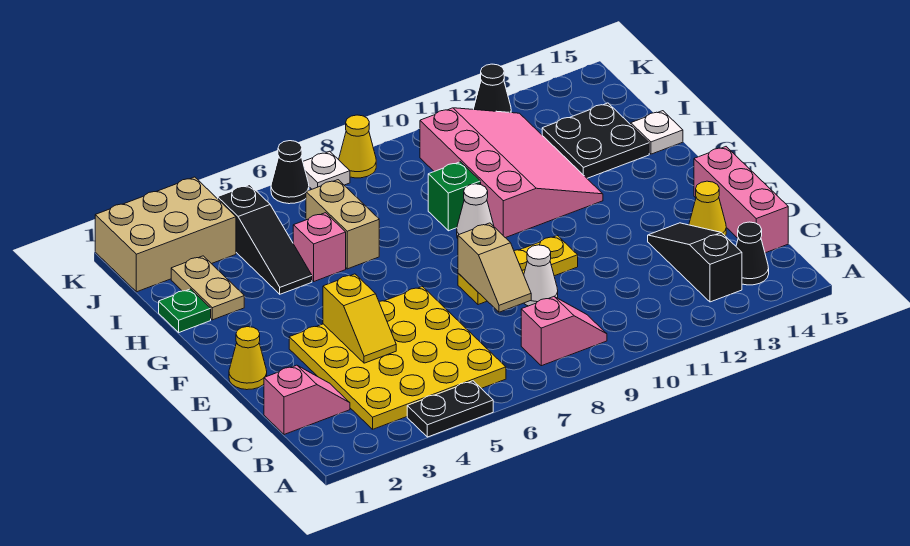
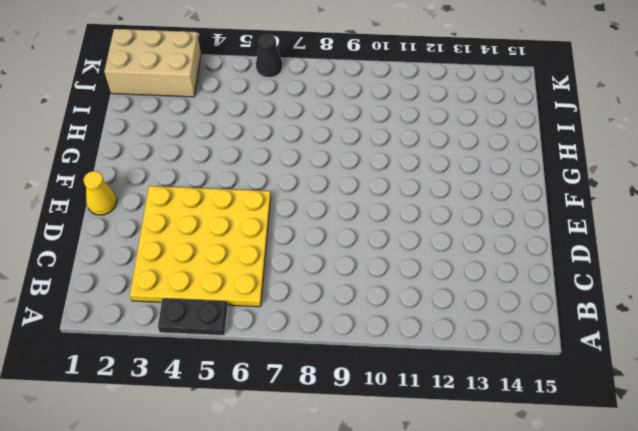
none -> pink slope B8:B9 level 1 top 8
none -> black slope B13:D13 level 1 top B
none -> black cone B14 level 1

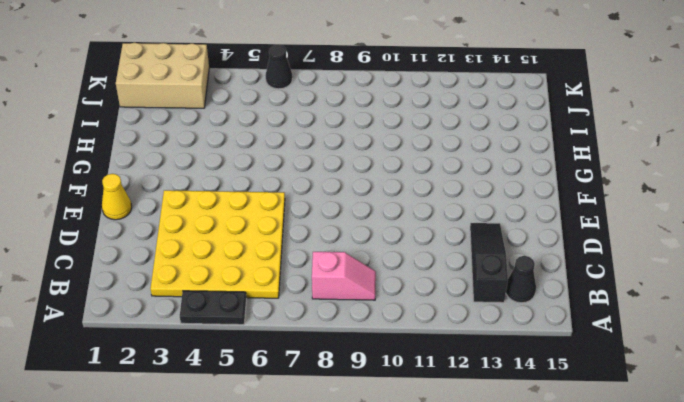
none -> pink slope C1:C2 level 1 top 1
none -> pink brick C15:E15 level 1
none -> white cone D9 level 1

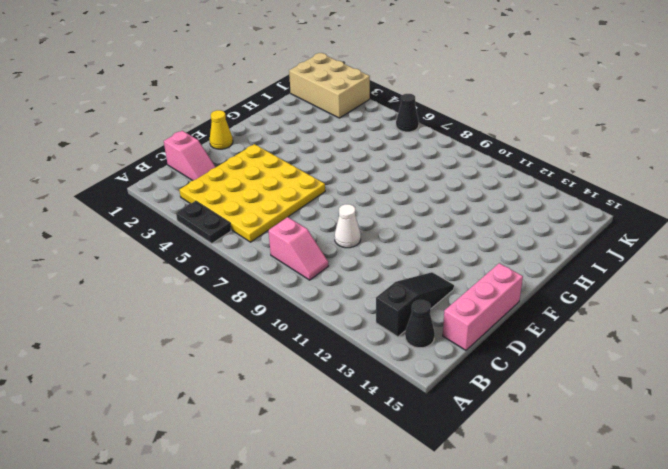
none -> yellow cone D14 level 1
none -> yellow plate E8:E10 level 1
none -> white cone G9 level 1

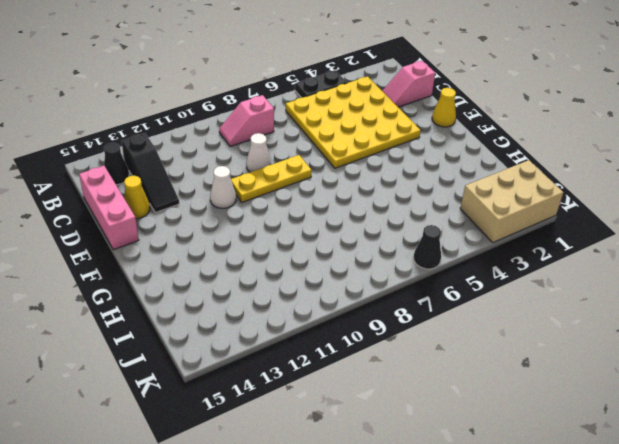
white cone E11 level 1 -> white cone G9 level 1
none -> pink slope G10:J12 level 1 top 10
none -> green plate H1 level 1
none -> tan plate H2:I2 level 1

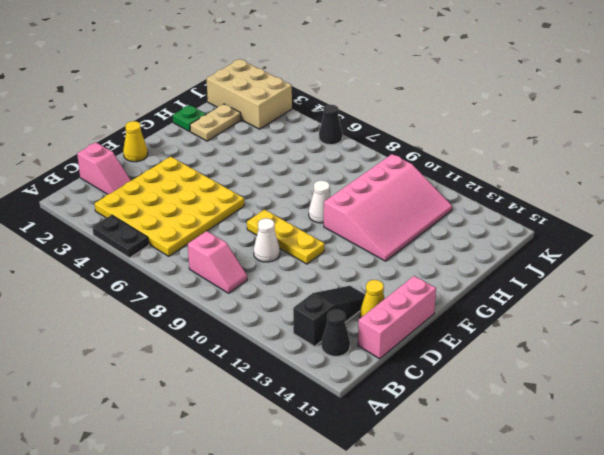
none -> black slope H4:J4 level 1 top J
none -> pink brick H5 level 1
none -> tan brick H6:I6 level 1

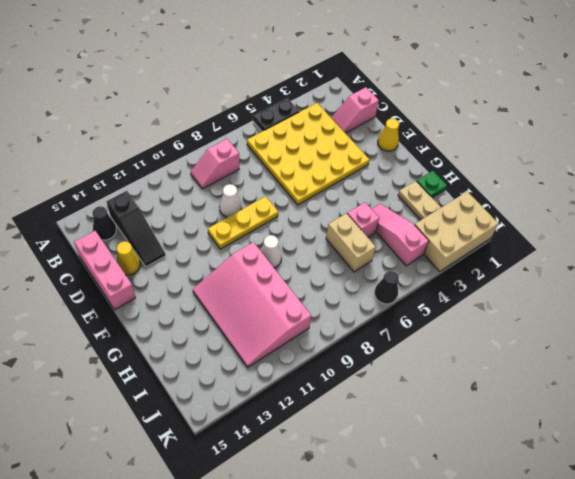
pink slope H4:J4 level 1 top J -> black slope H4:J4 level 1 top J
none -> green brick H9 level 1
none -> black plate H13:I14 level 1
none -> white plate H15 level 1

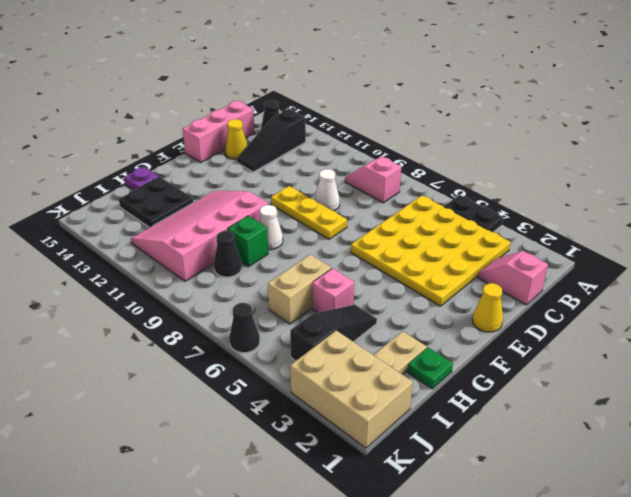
purple plate H15 level 1 -> white plate H15 level 1
black cone I9 level 1 -> black cone K12 level 1
none -> white plate K7 level 1
none -> yellow cone K8 level 1
none -> yellow slope D4:E4 level 2 top E

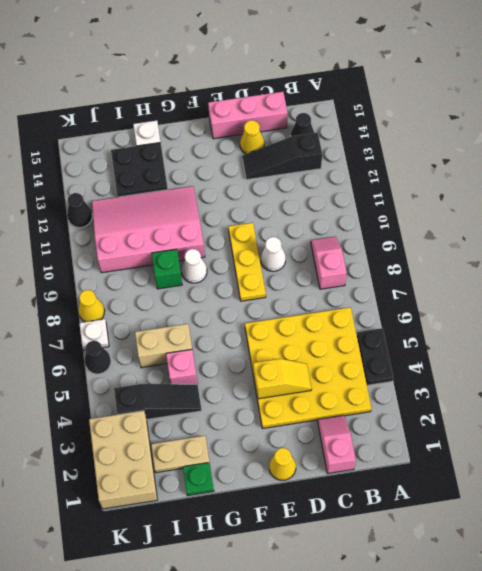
none -> tan slope D8:E8 level 2 top E

